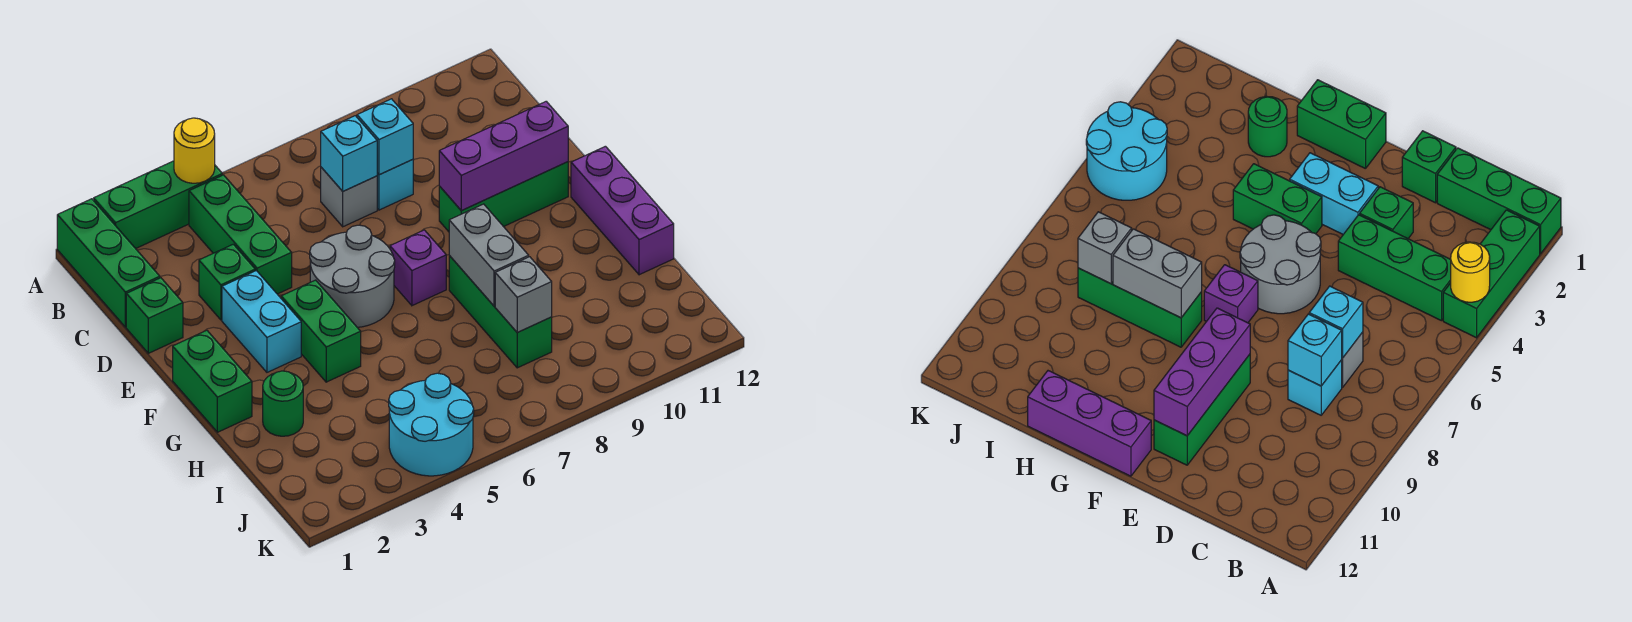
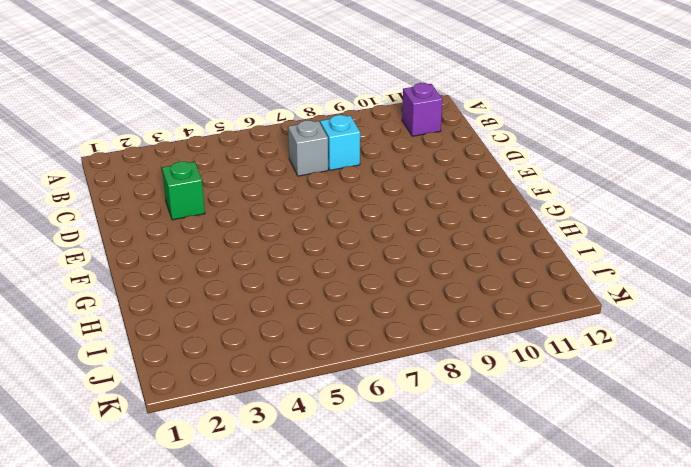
purple brick B11 level 1 -> purple brick F7 level 1
none -> green brick A1:C1 level 1
none -> green brick A2:A4 level 1
none -> green brick B4:D4 level 1

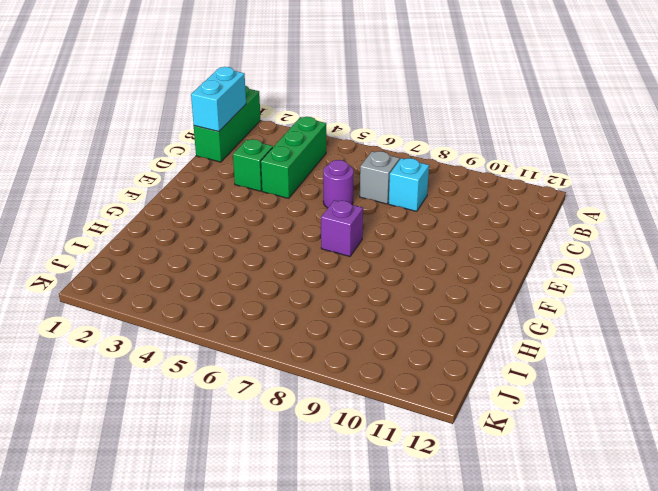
cyan brick B1:C1 level 2 -> cyan brick E3:F3 level 1
purple round brick D6 level 1 -> none
none -> green brick A2:A4 level 1
none -> green brick D1 level 1
none -> grey round brick E5:F6 level 1

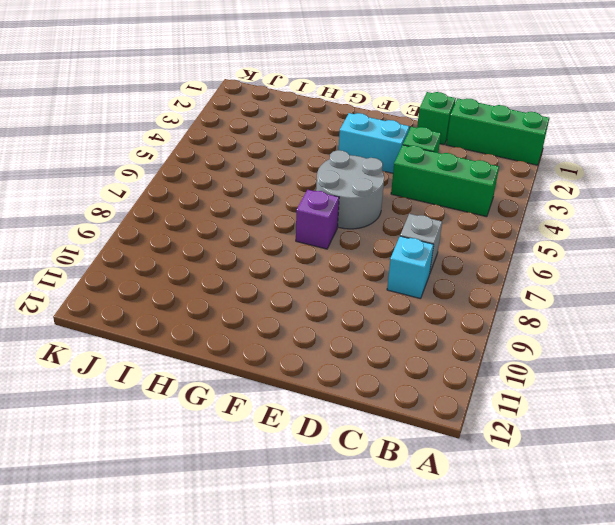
none -> green brick A2:A4 level 1
none -> green brick E9:E11 level 1
none -> green brick F1:G1 level 1

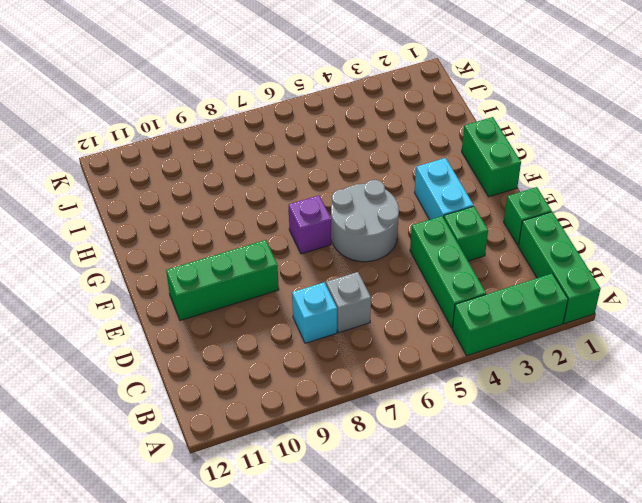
none -> green brick F4:G4 level 1
none -> purple brick F12:H12 level 1
none -> green brick G8:I8 level 1

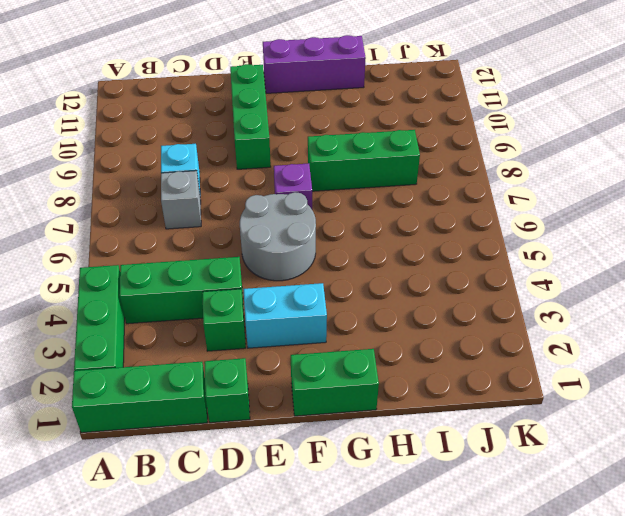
none -> green brick F4:G4 level 1
none -> green round brick H2 level 1
none -> cyan round brick J4:K5 level 1

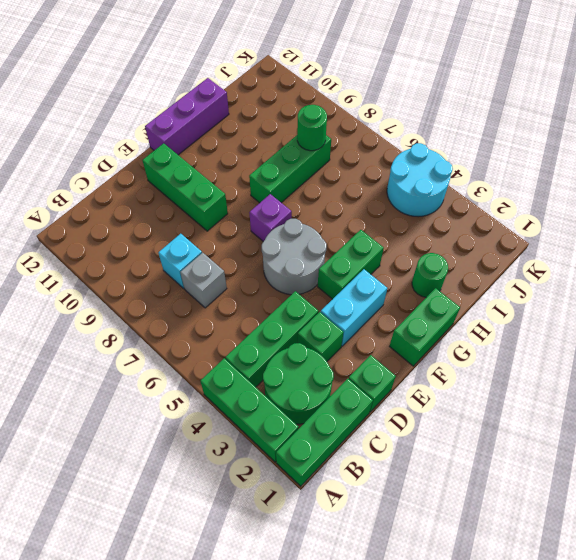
green round brick B2:C3 level 1 -> none
green round brick I8 level 2 -> grey brick I8 level 2
none -> yellow round brick A4 level 2
none -> cyan brick C7 level 2
none -> cyan brick C8 level 2

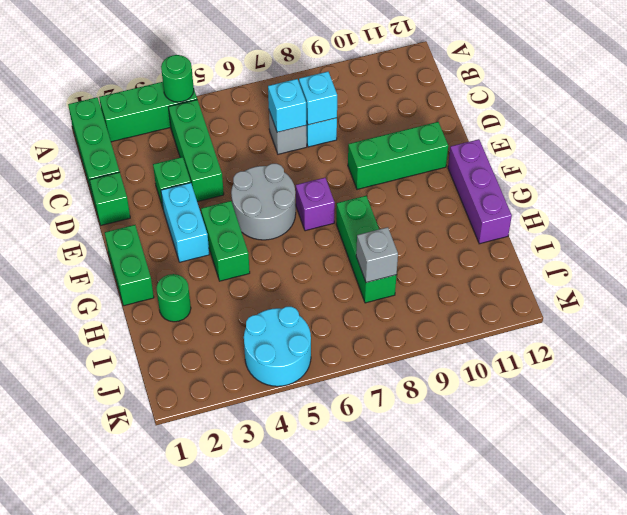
green round brick A4 level 2 -> yellow round brick A4 level 2
none -> purple brick E9:E11 level 2
none -> grey brick G8:H8 level 2

